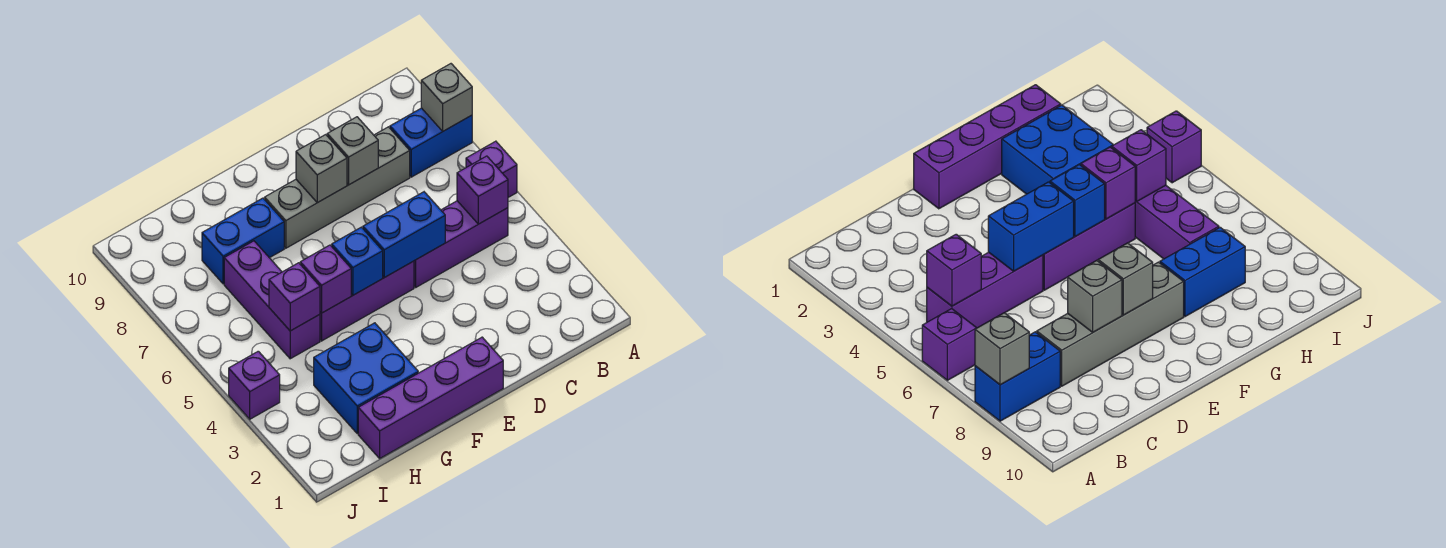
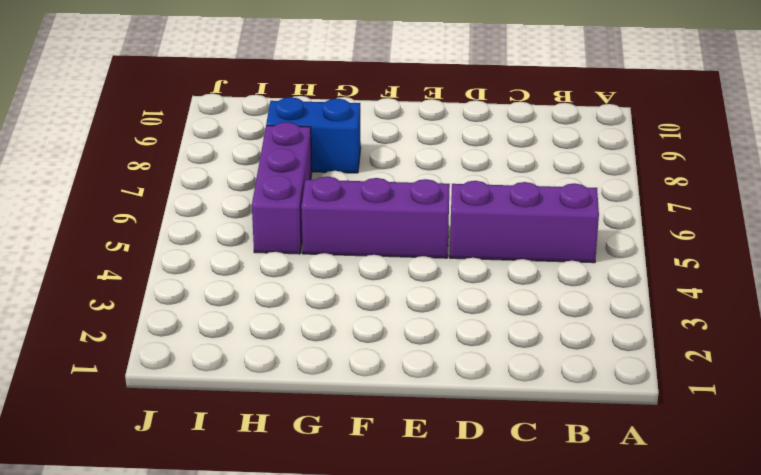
none -> purple brick A6 level 1
none -> blue brick A8:B8 level 1
none -> grey brick C8:F8 level 1

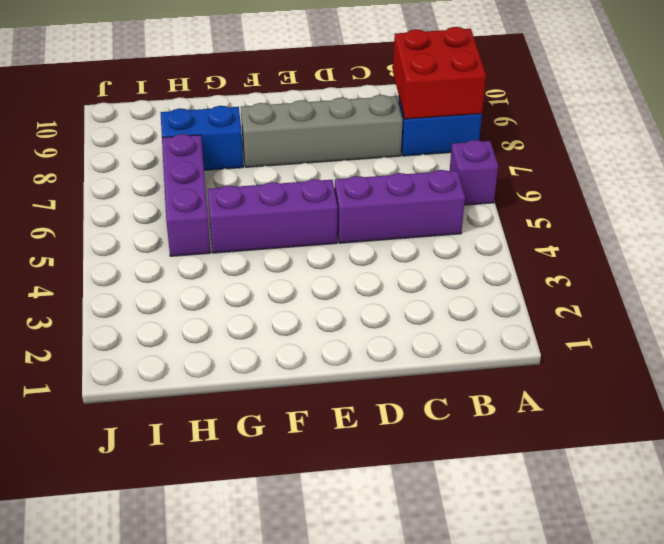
red brick A8:B9 level 2 -> grey brick A8 level 2
none -> purple brick E1:H1 level 1
none -> blue brick G2:H3 level 1
none -> purple brick J4 level 1

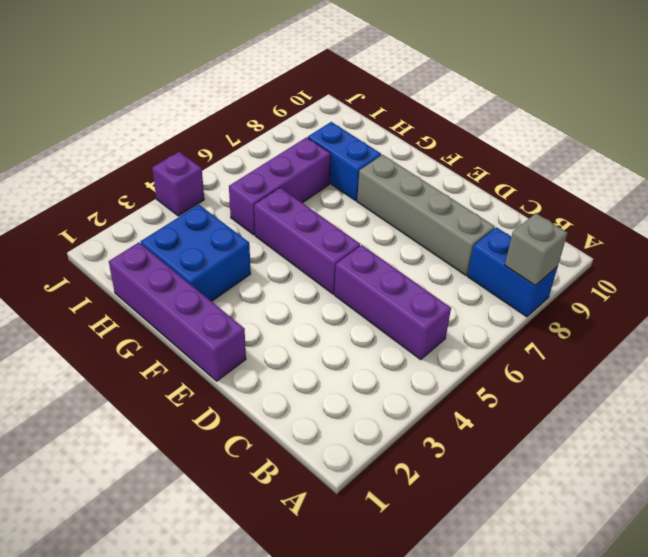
none -> purple brick A6 level 1
none -> purple brick B5 level 2
none -> blue brick D5:E5 level 2

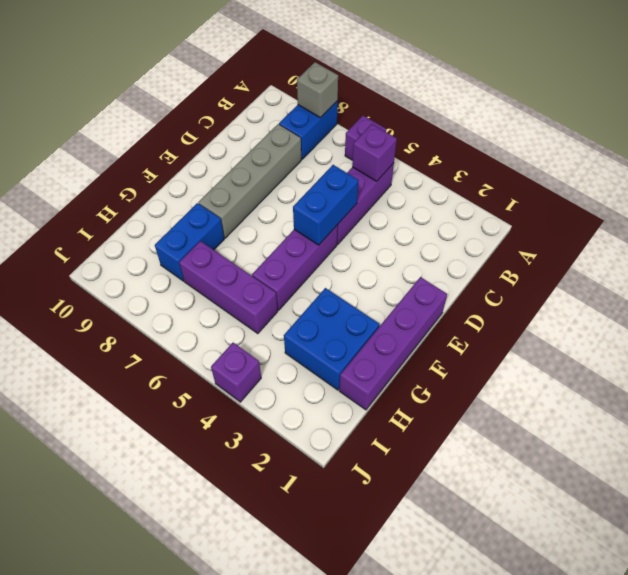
none -> grey brick D8 level 2
none -> grey brick E8 level 2
none -> blue brick F5 level 2

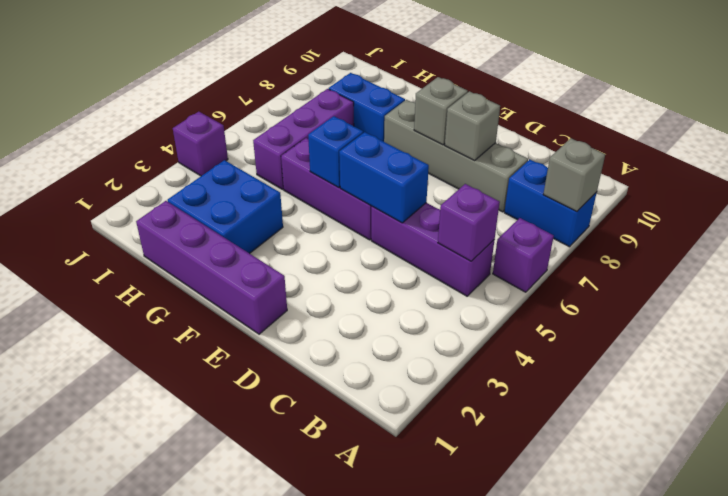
none -> purple brick G5 level 2
none -> purple brick H5 level 2

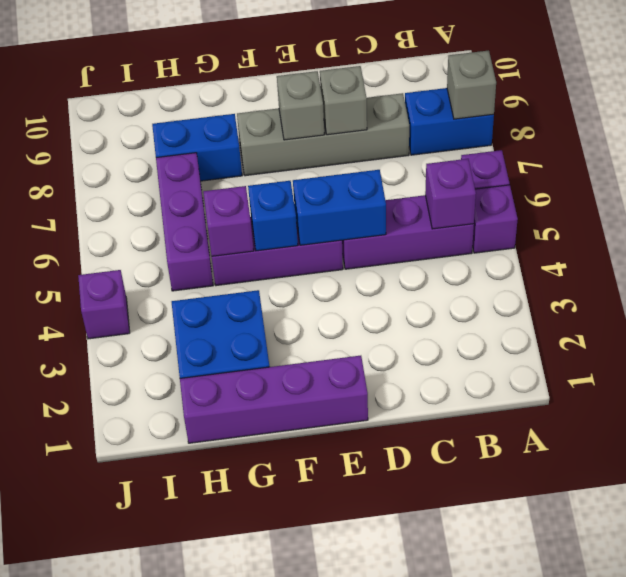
purple brick A5 level 1 -> purple brick H5 level 2

